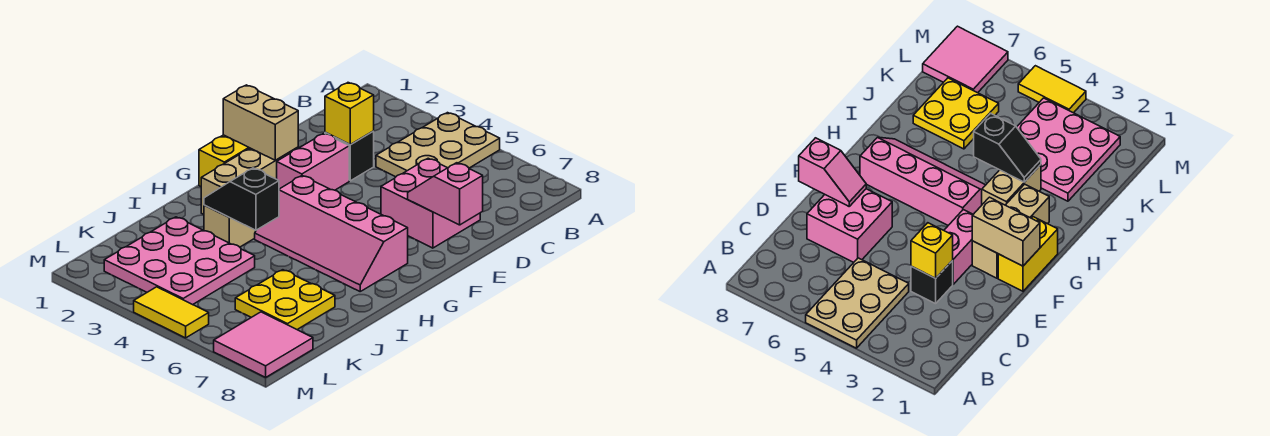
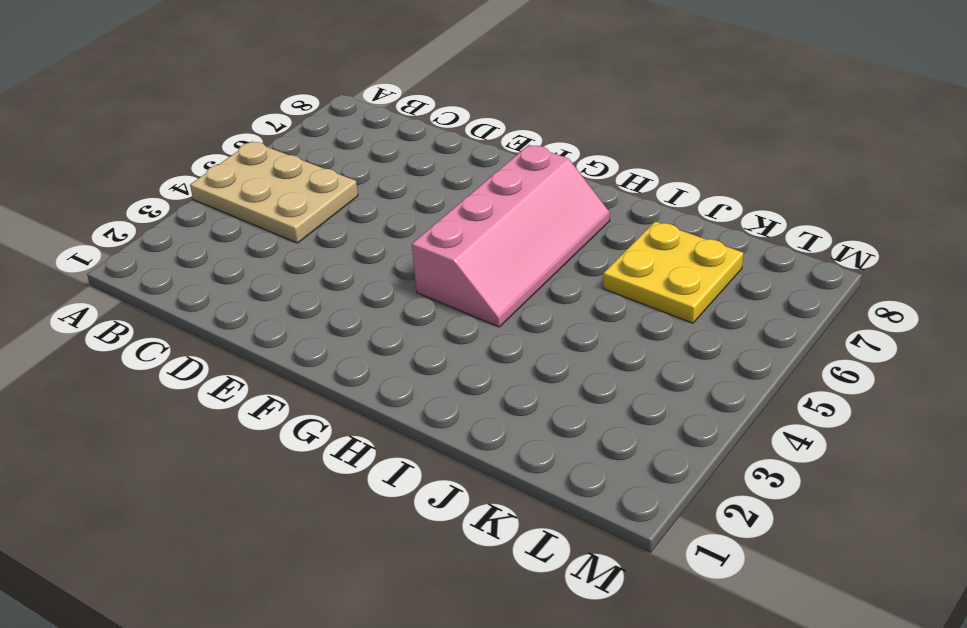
none -> black brick D3 level 1
none -> pink brick D6:E7 level 1
none -> pink brick E3:F3 level 1

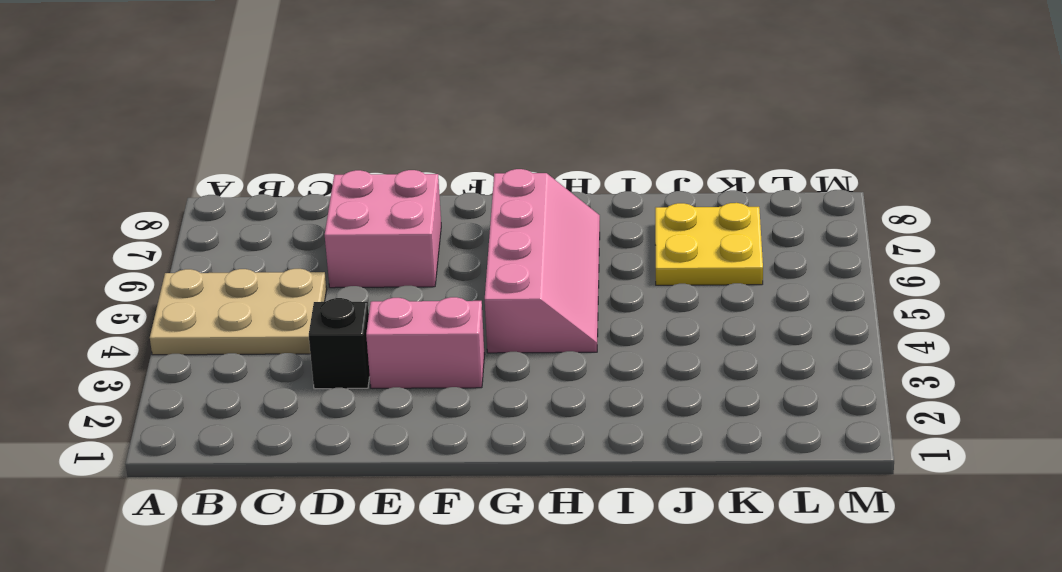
none -> yellow brick F1:G1 level 1
none -> tan brick F2:H2 level 1
none -> tan brick H3:I3 level 1

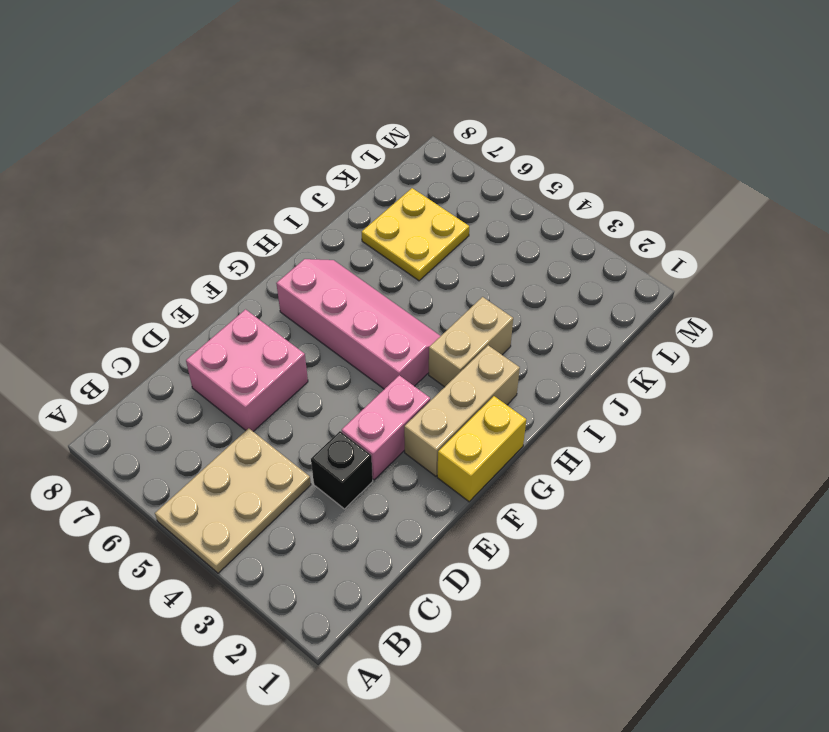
none -> pink plate J2:L4 level 1
none -> pink tile L7:M8 level 1
none -> yellow tile M4:M5 level 1

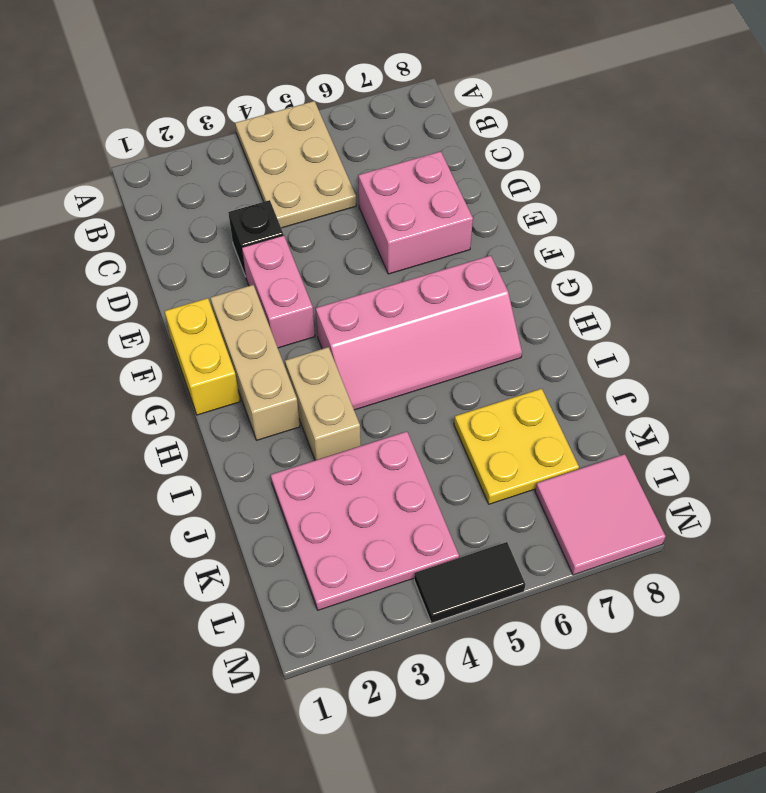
black tile M4:M5 level 1 -> yellow tile M4:M5 level 1
none -> yellow brick D3 level 2
none -> pink slope E7:E8 level 2 top 8
none -> tan brick F1:F2 level 2

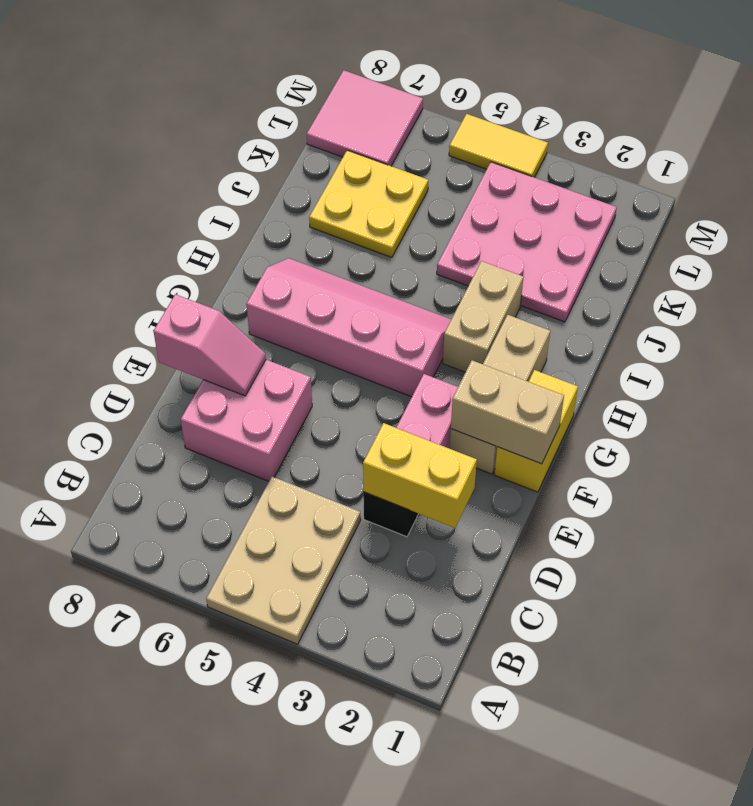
yellow brick D2:D3 level 2 -> yellow brick D3 level 2
none -> black slope I3:I4 level 2 top 4

